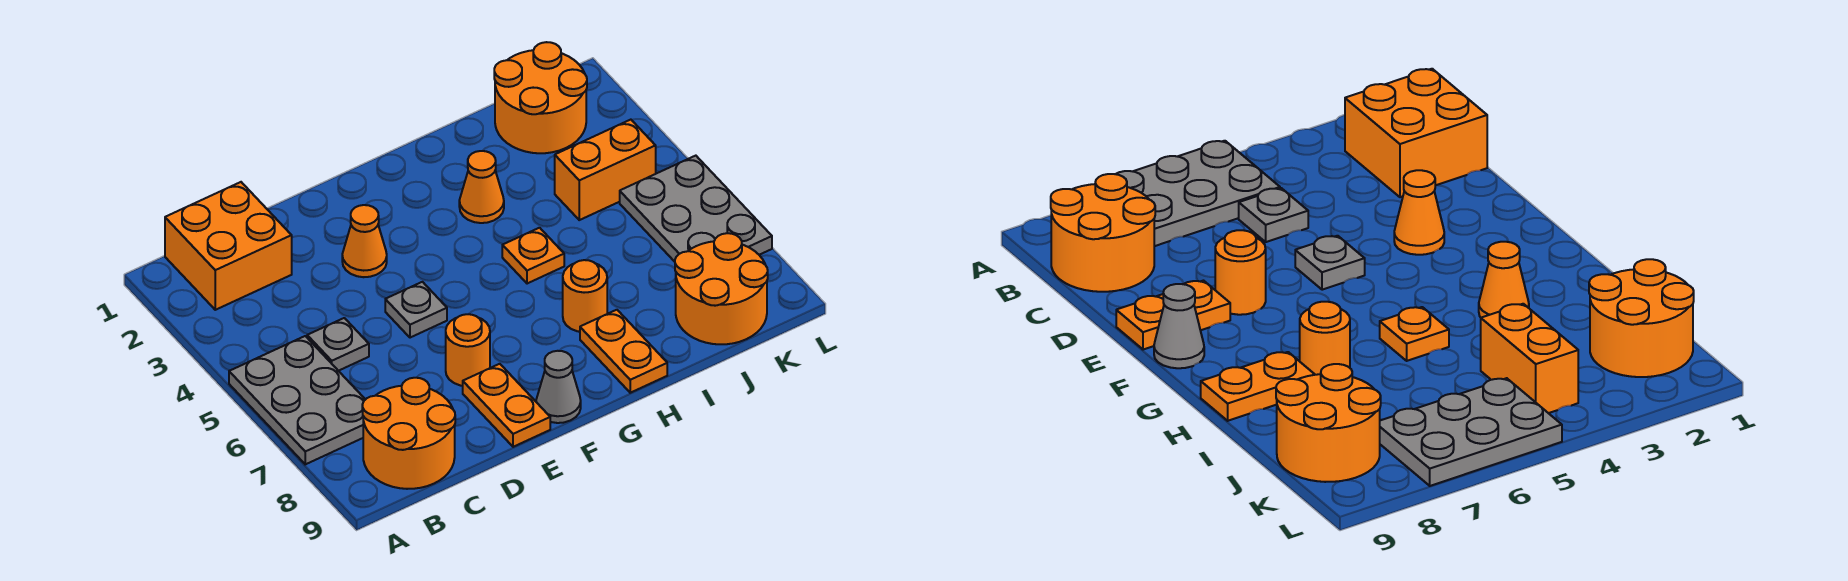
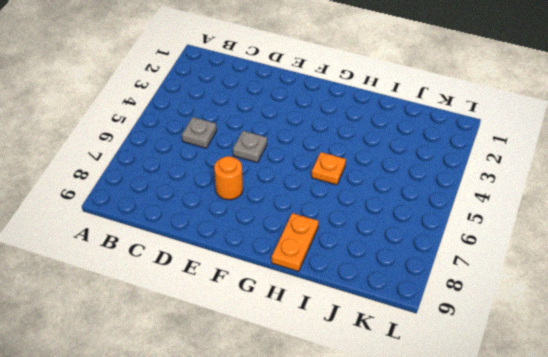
none -> grey plate A5:B7 level 1
none -> orange brick B1:C2 level 1
none -> orange round brick B8:C9 level 1

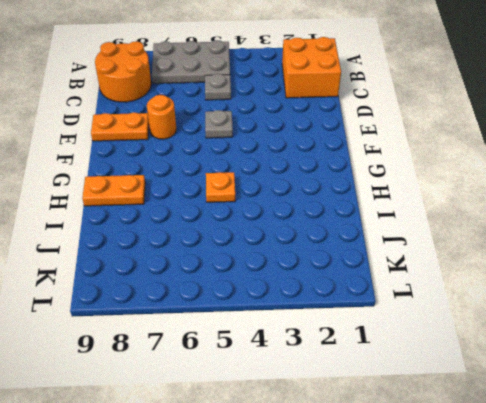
none -> orange cone E3 level 1
none -> grey cone F9 level 1
none -> orange cone H3 level 1

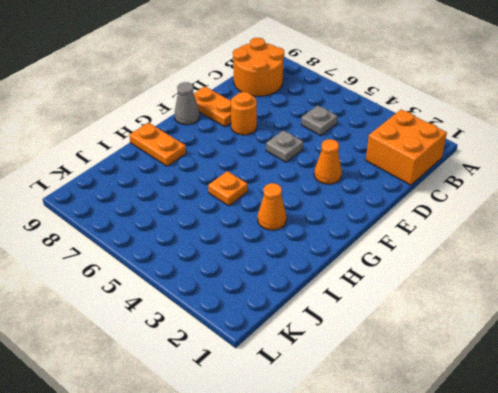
none -> grey plate A5:B7 level 1
none -> orange round brick H7 level 1
none -> orange round brick J1:K2 level 1

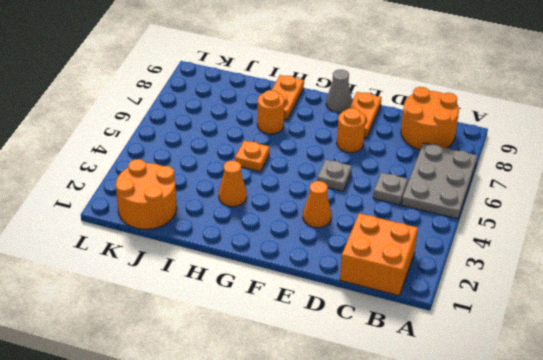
none -> orange brick J4:K4 level 1
none -> orange round brick J8:K9 level 1
none -> grey plate K5:L7 level 1

